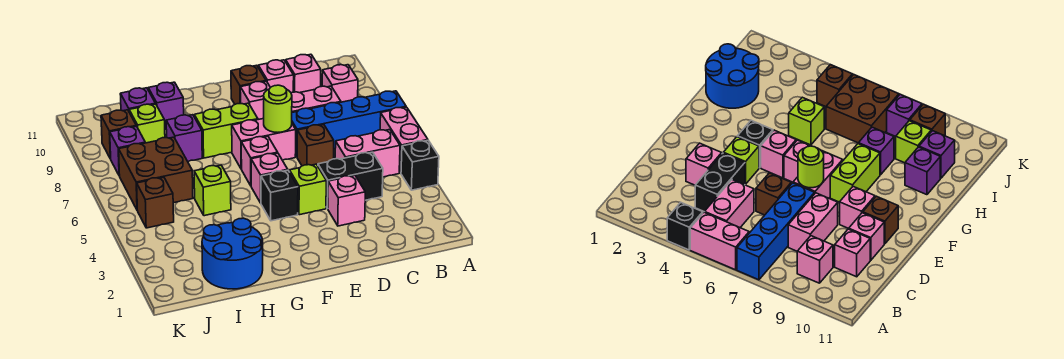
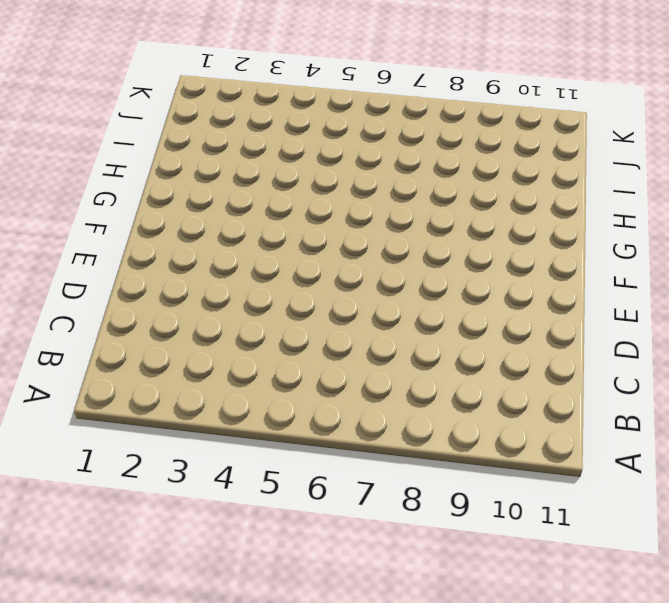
none -> black brick A4 level 1
none -> pink brick A5:A6 level 1
none -> blue brick A7:D7 level 1
none -> pink brick B5:C5 level 1

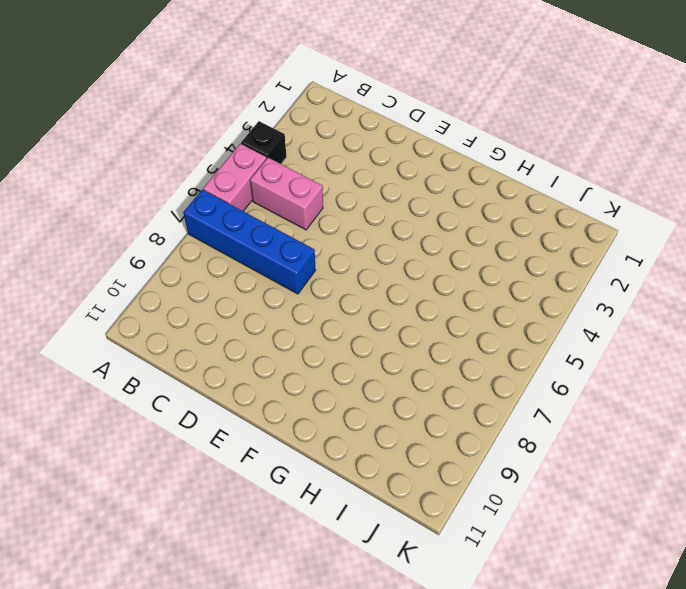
none -> pink brick B9 level 1
none -> black brick C4:D4 level 1
none -> pink brick C8:D8 level 1
none -> pink brick C10 level 1

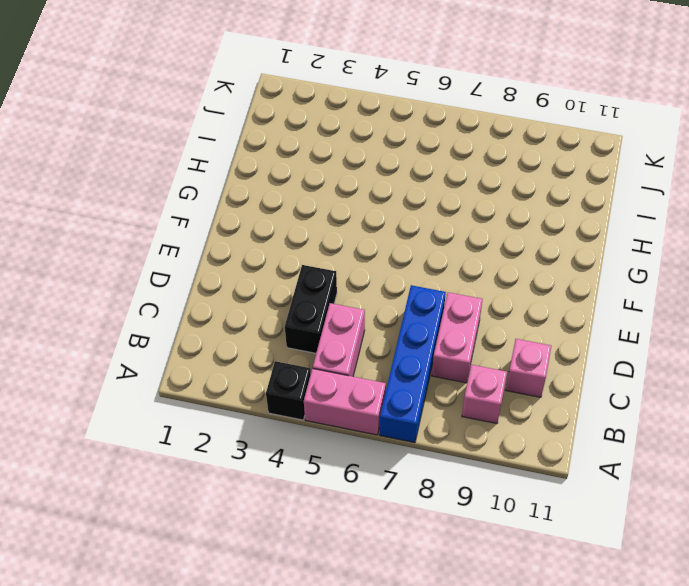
none -> pink brick D3 level 1
none -> brown brick D6 level 1
none -> pink brick D10 level 1
none -> lime brick E4 level 1

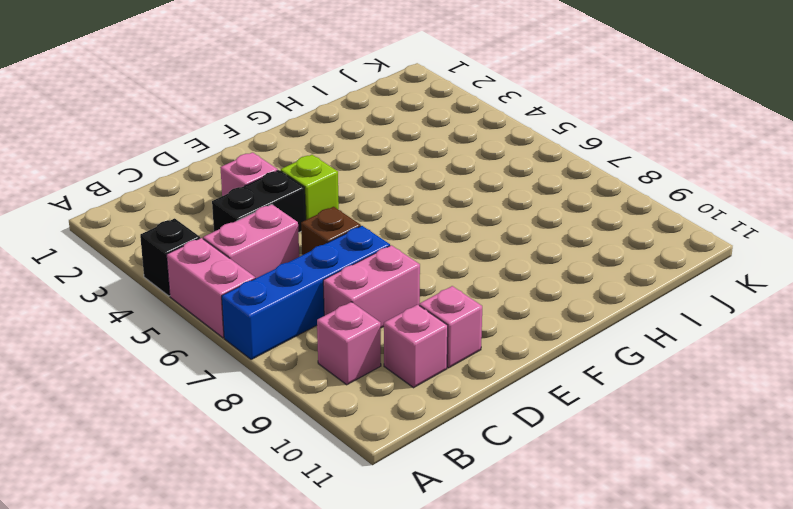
none -> pink brick E7:F7 level 1
none -> pink brick E9 level 1
none -> brown brick E10 level 1
none -> black brick F4 level 1

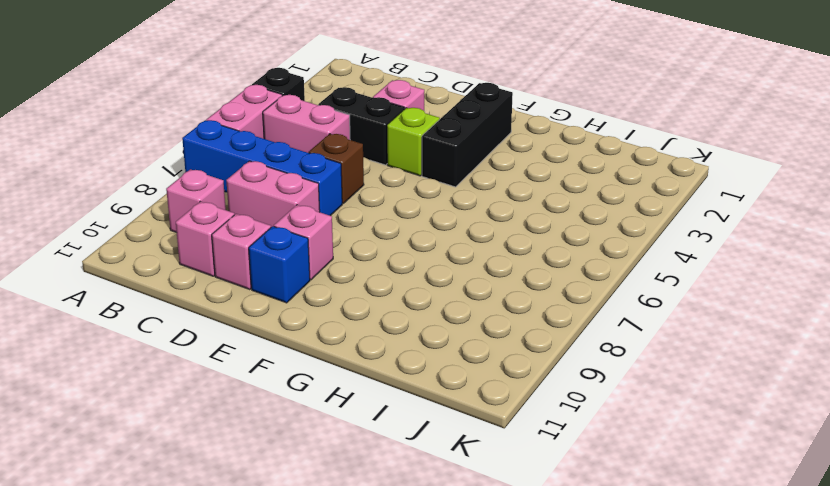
blue brick E10 level 1 -> brown brick E10 level 1
black brick F2:F4 level 1 -> black brick F4 level 1
none -> pink brick E7:F7 level 1
none -> pink brick F5 level 1
none -> pink brick F6 level 1
none -> lime brick F8:G8 level 1

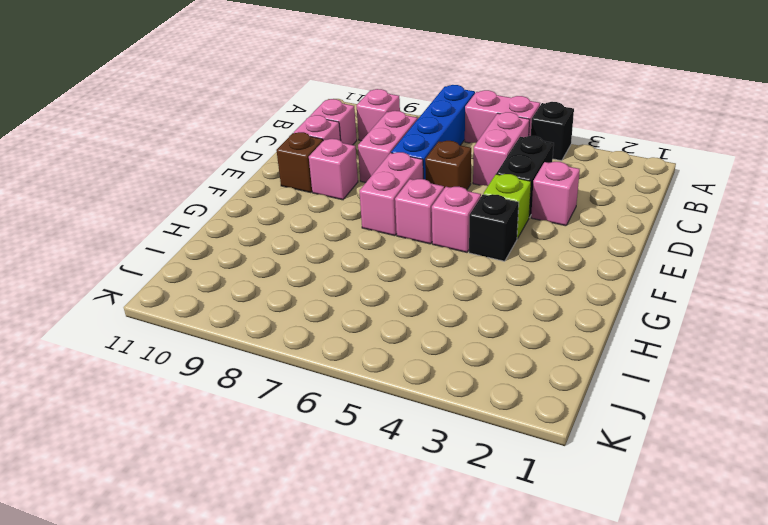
none -> lime brick F8:G8 level 1
none -> blue round brick H1:I2 level 1
none -> lime brick H5 level 1
none -> purple brick H8 level 1

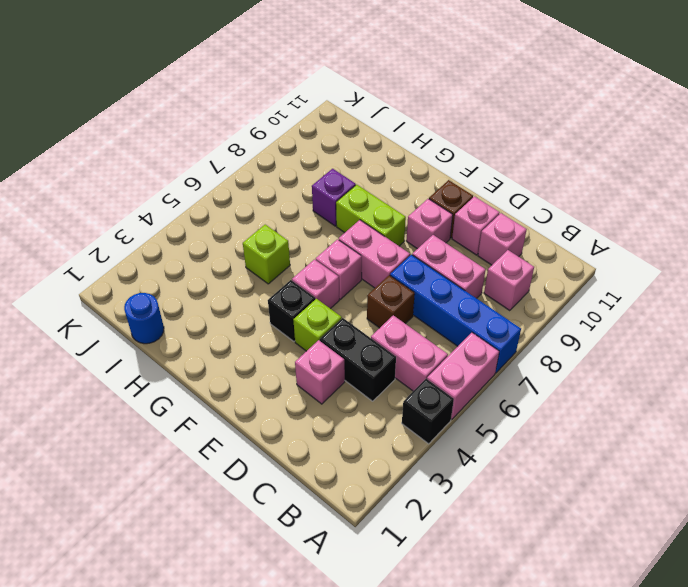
blue round brick I1 level 1 -> blue round brick H1:I2 level 1
none -> purple brick H10 level 1
none -> brown brick I6:J7 level 1
none -> lime brick I9 level 1
none -> purple brick I10 level 1

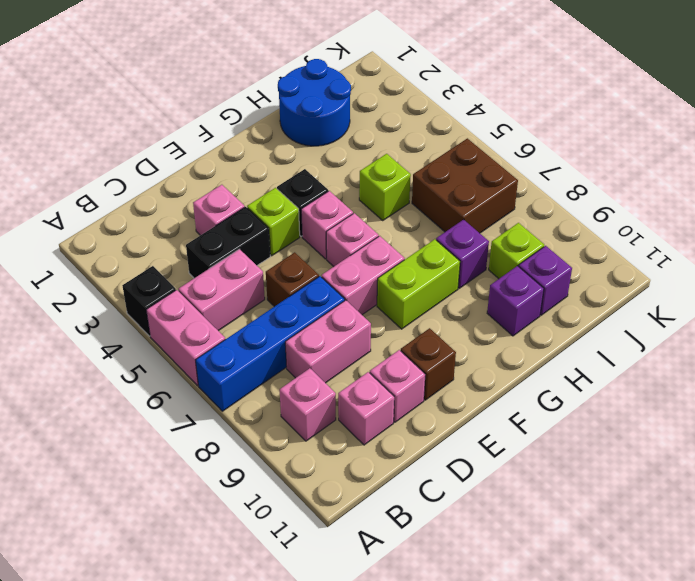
none -> pink brick E9 level 1
none -> brown brick J5 level 1
none -> purple brick J8 level 1
none -> brown brick J9 level 1

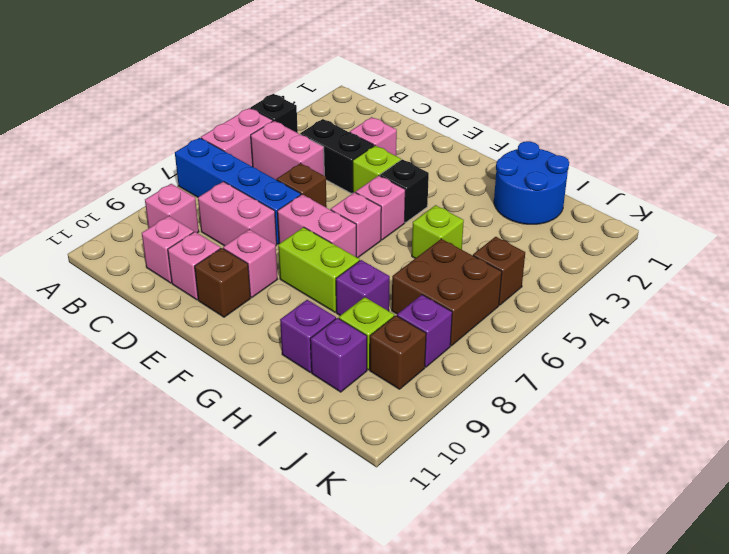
none -> lime round brick E7 level 2

